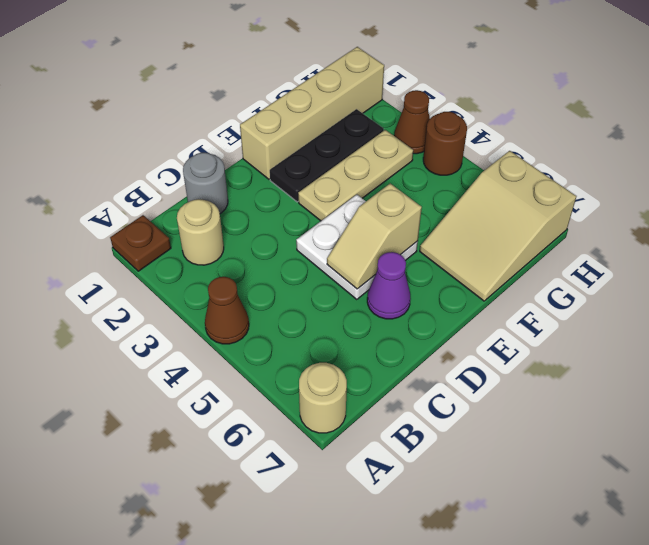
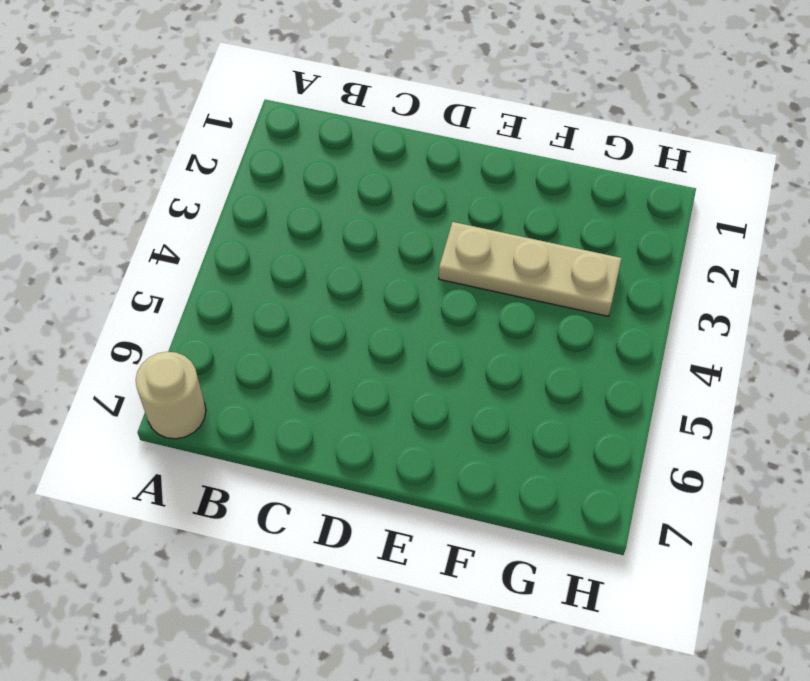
none -> brown plate A1 level 1
none -> brown cone A4 level 1
none -> tan round brick B2 level 1

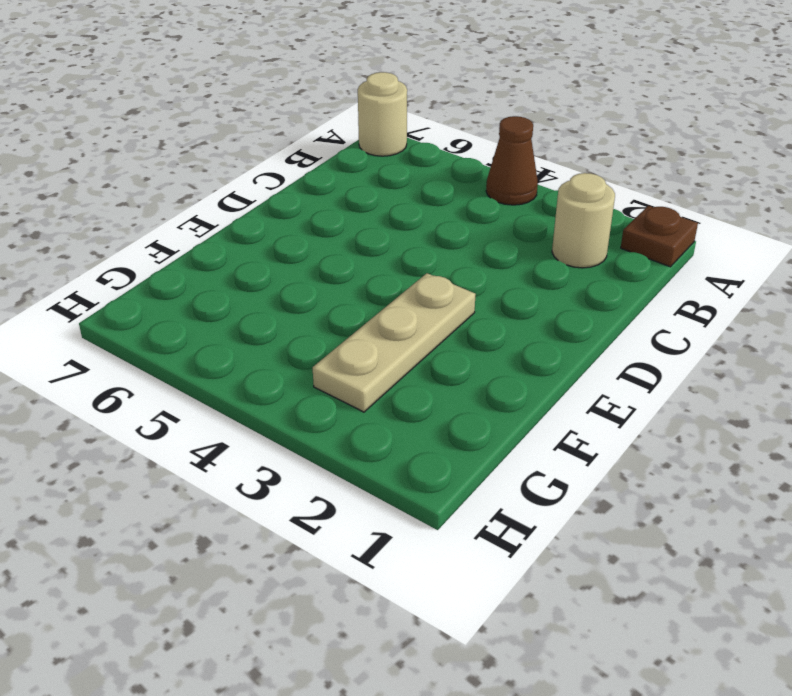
none -> grey round brick C1 level 1
none -> white plate D4:E5 level 1
none -> purple cone D6 level 1

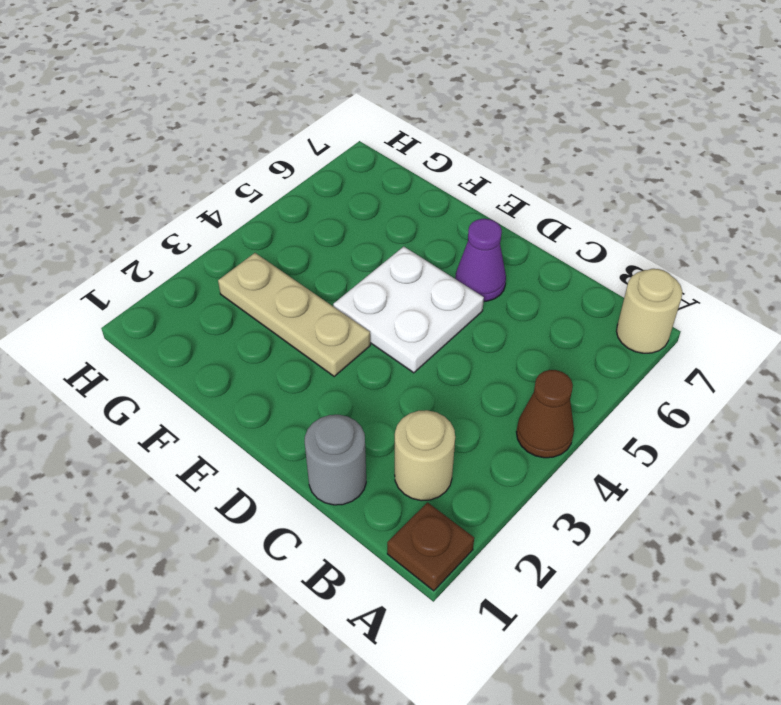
none -> tan brick E1:H1 level 1
none -> black plate E2:G2 level 1
none -> tan slope F6:H7 level 1 top H

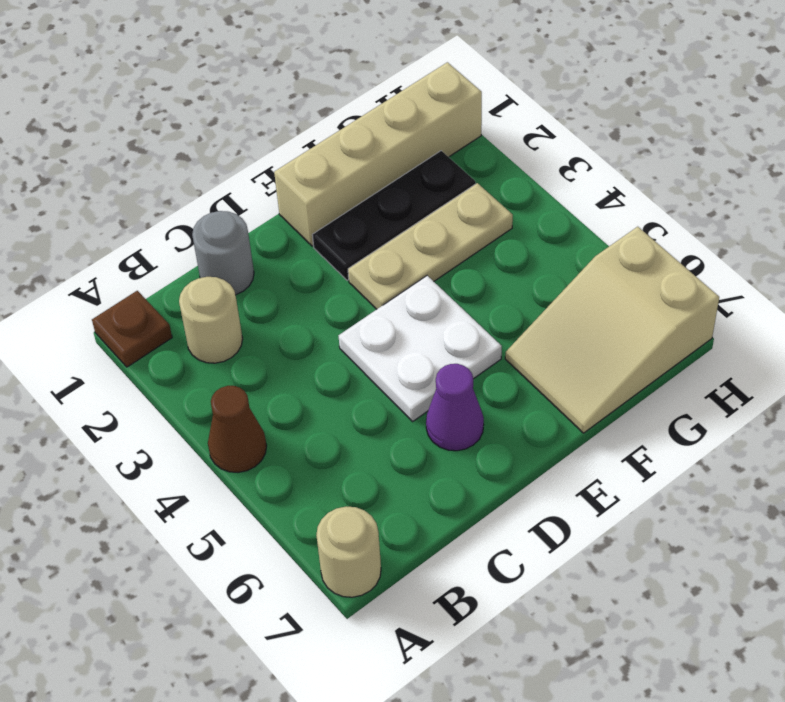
none -> brown cone H3 level 1
none -> brown round brick H4 level 1
none -> tan slope D5:E5 level 2 top E

